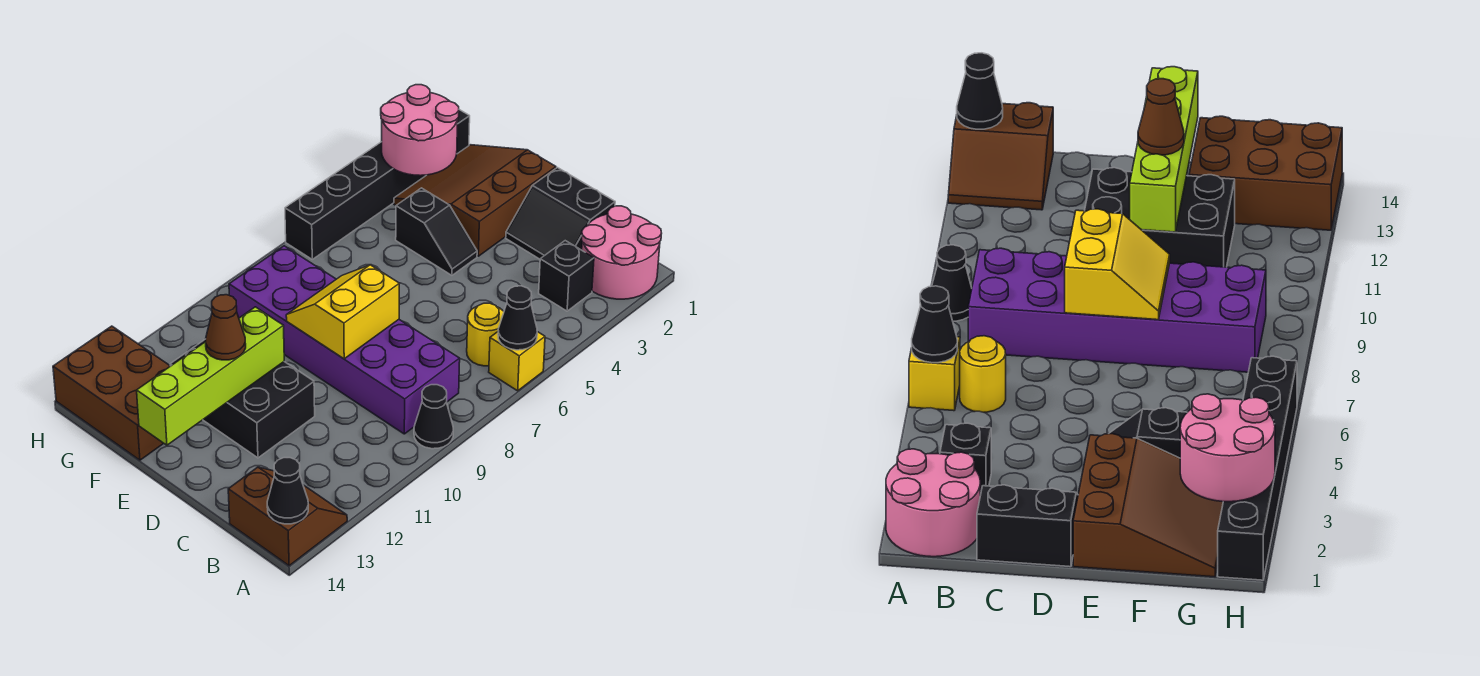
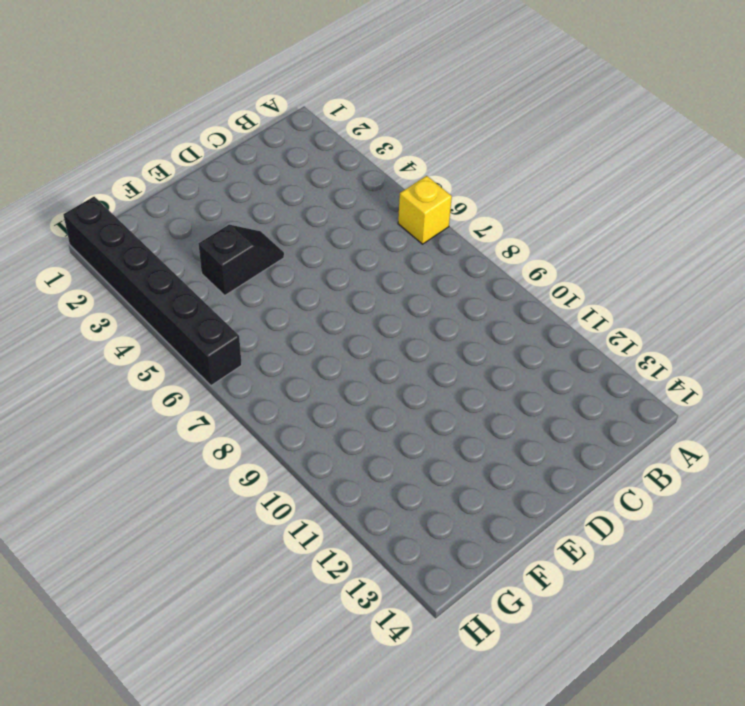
none -> pink round brick A1:B2 level 1
none -> black cone A9 level 1
none -> brown slope A13:B14 level 1 top 14

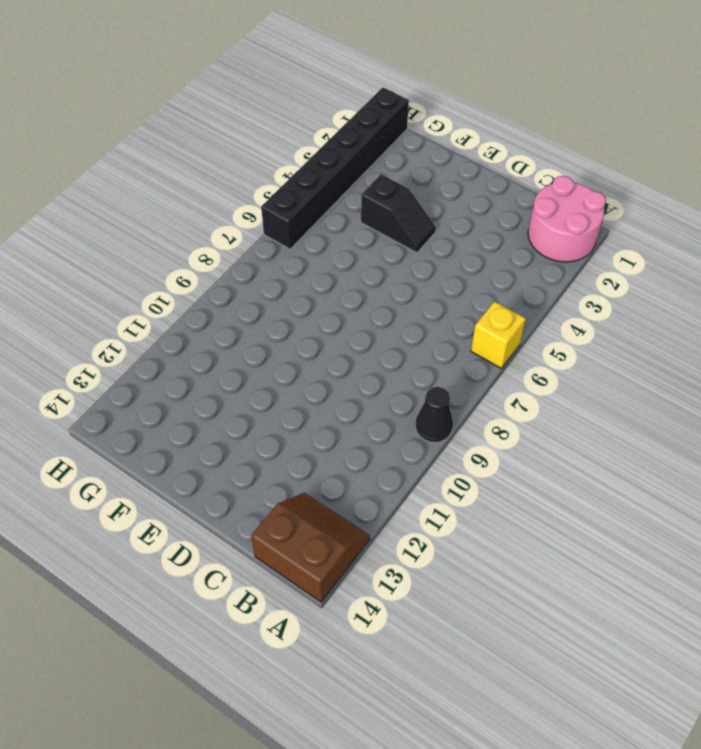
none -> black brick B3 level 1
none -> yellow round brick B6 level 1
none -> purple brick B8:G9 level 1

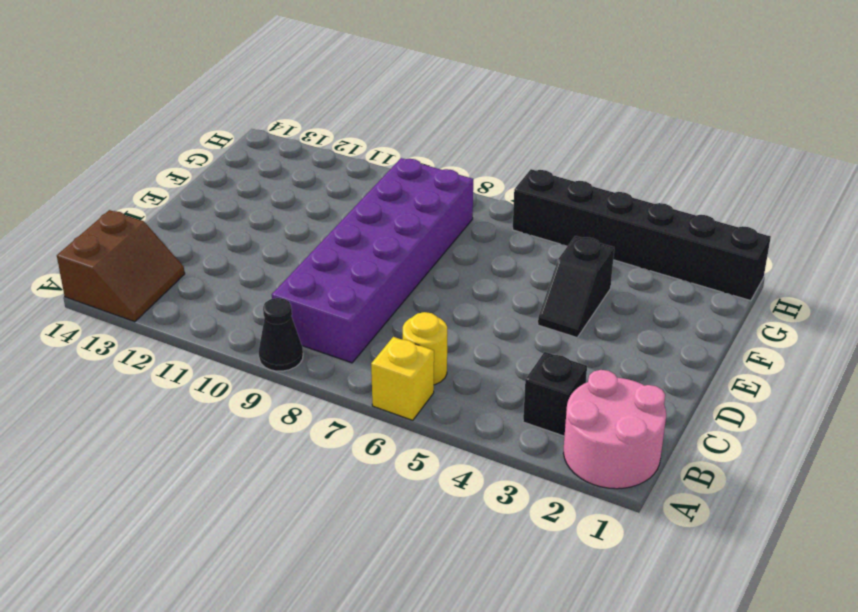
none -> black slope C1:D2 level 1 top 1
none -> black brick D11:F12 level 1
none -> brown slope E1:G3 level 1 top E

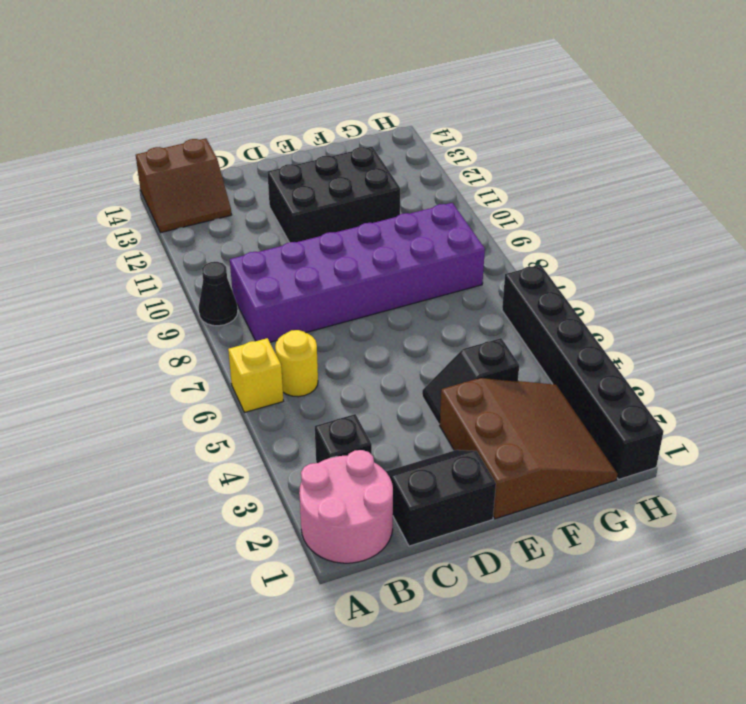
none -> brown brick F13:H14 level 1
none -> black cone A6 level 2
none -> black cone A14 level 2

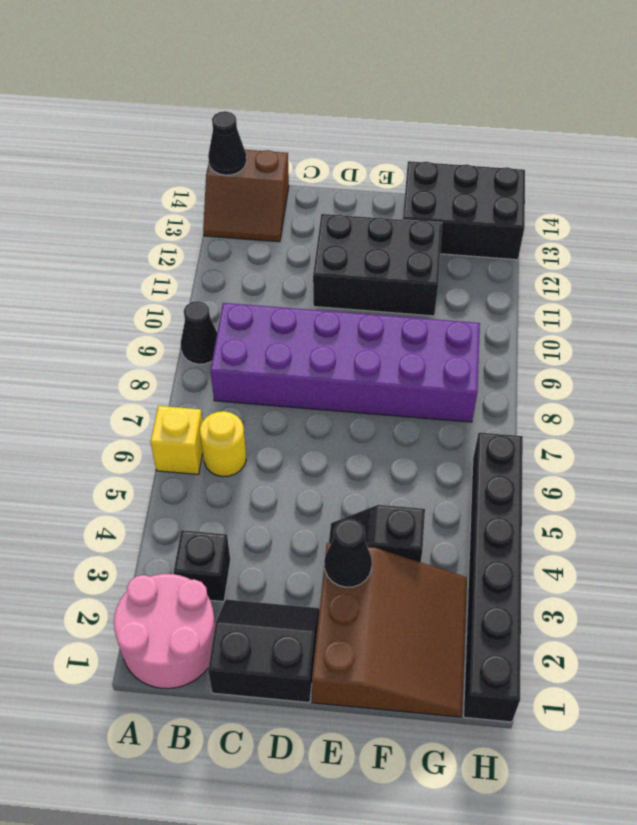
black cone E3 level 2 -> black cone A6 level 2
black brick F13:H14 level 1 -> brown brick F13:H14 level 1
none -> yellow slope D8:E9 level 2 top D
none -> lime brick E11:E14 level 2
none -> pink round brick G2:H3 level 2

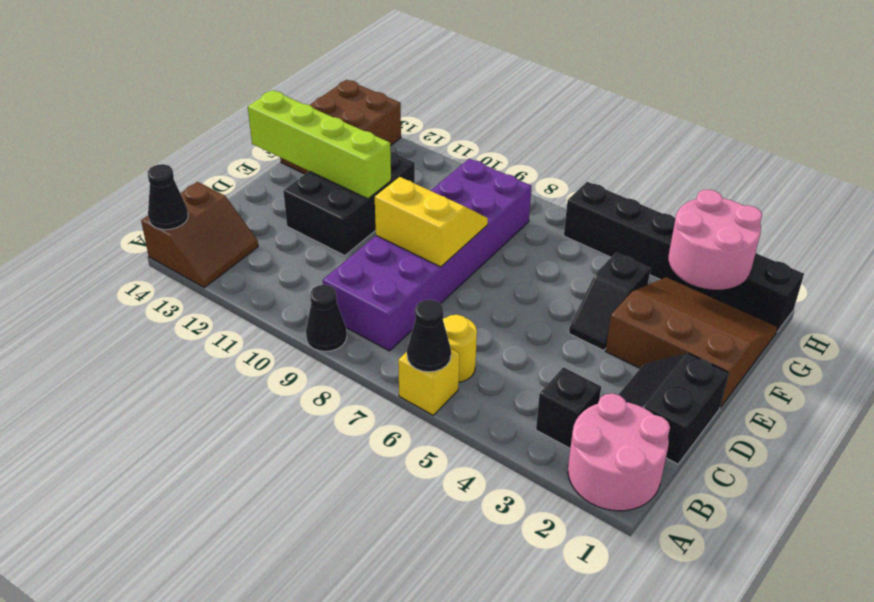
none -> brown cone E12 level 3

